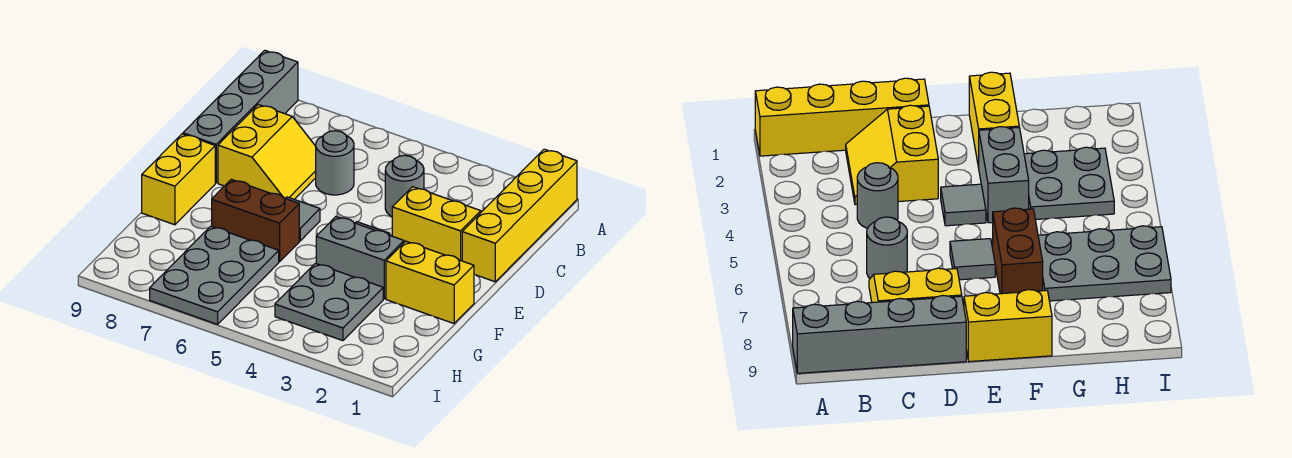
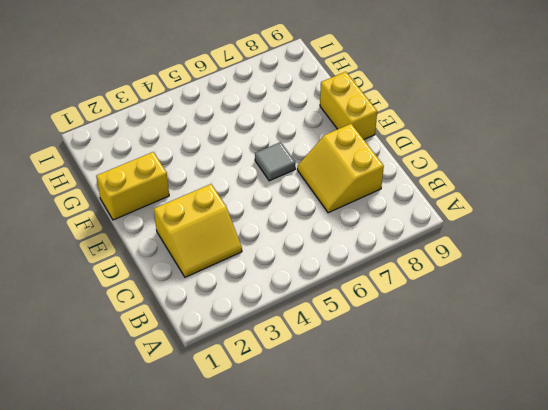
none -> yellow brick A1:D1 level 1
none -> grey brick A9:D9 level 1
none -> grey round brick C4 level 1

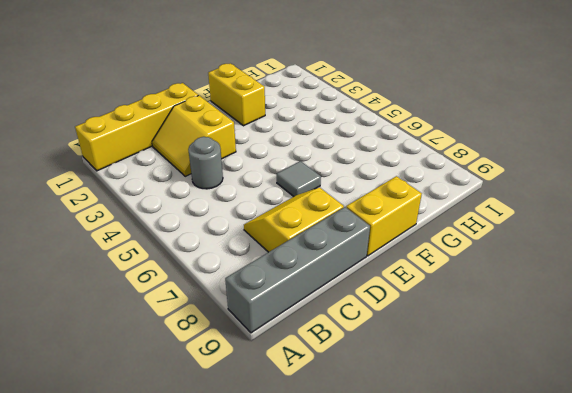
none -> grey round brick C6 level 1
none -> grey tile E4 level 1
none -> grey brick F3:F4 level 1

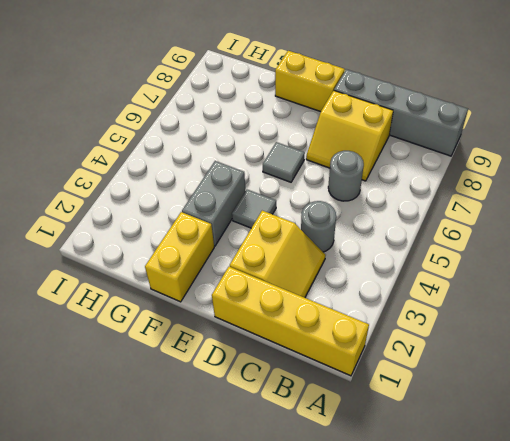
none -> brown brick F6:F7 level 1
none -> grey plate G3:H4 level 1
none -> grey plate G6:I7 level 1

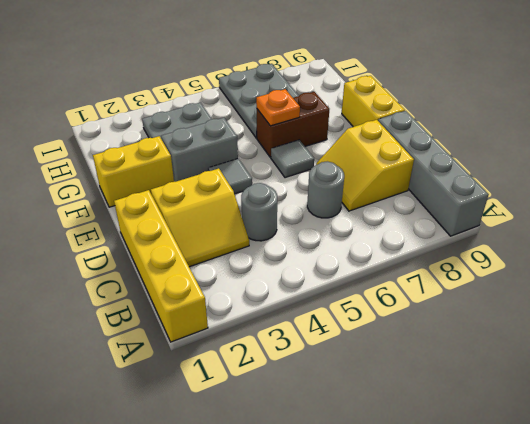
orange plate F6 level 2 -> none

